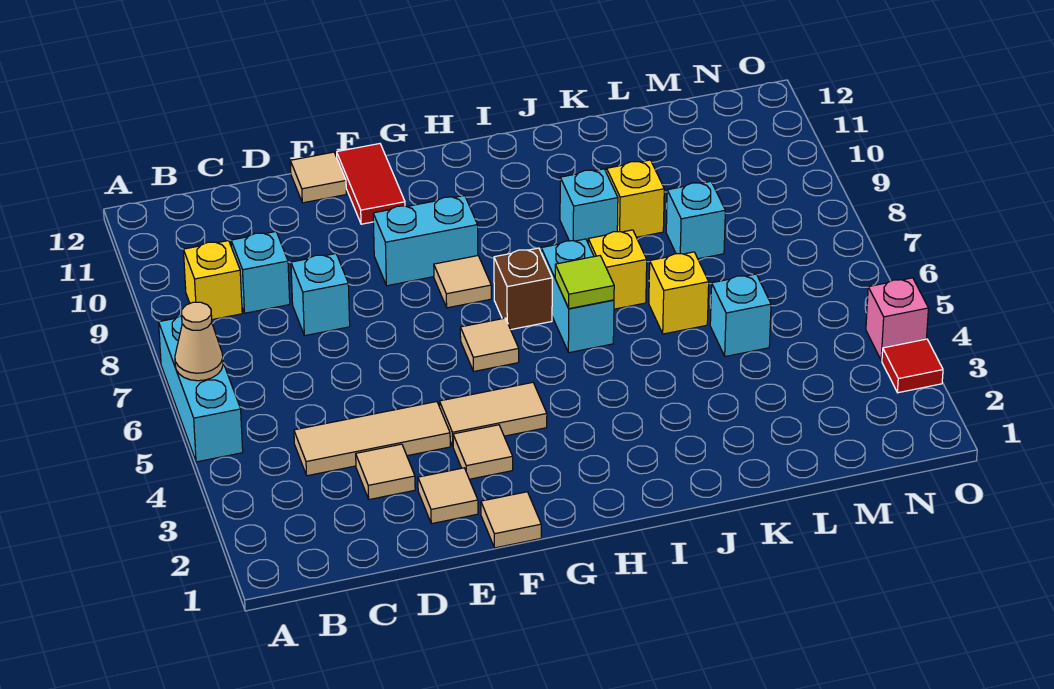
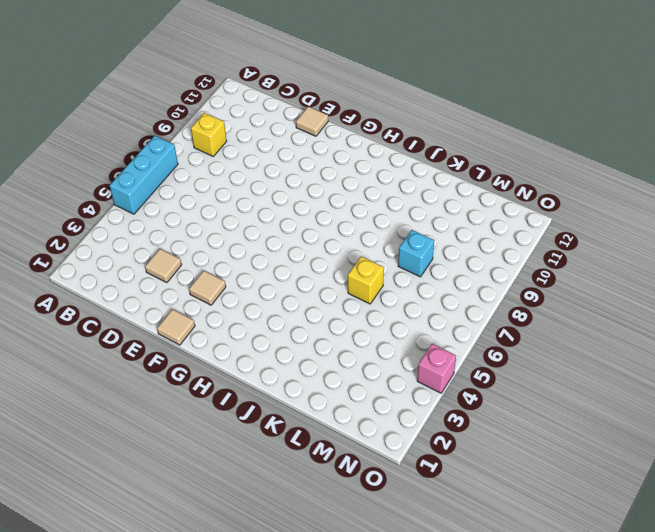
none -> tan tile C4:E4 level 1
none -> cyan brick C9 level 1
none -> cyan brick D8 level 1

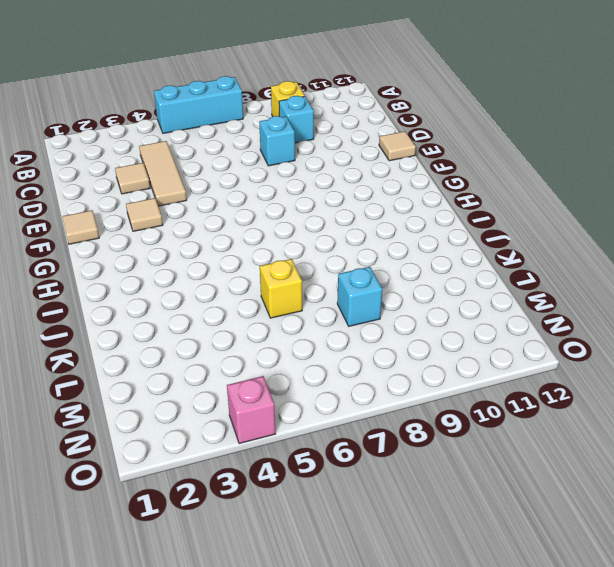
none -> tan tile E2 level 1
none -> tan tile F4:G4 level 1
none -> cyan brick F9:G9 level 1

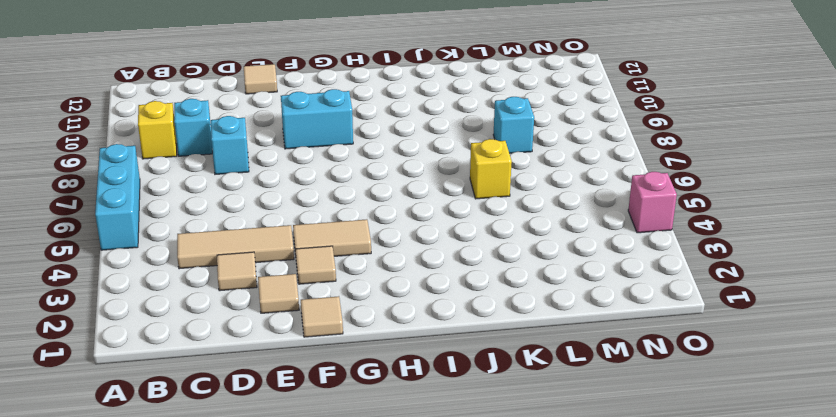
none -> red tile F11:F12 level 1
none -> tan tile G6 level 1
none -> tan tile G8 level 1

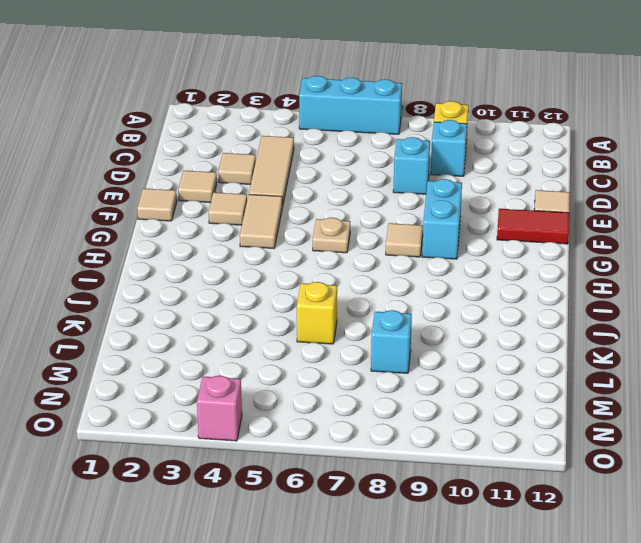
tan plate G6 level 1 -> tan tile G6 level 1
none -> brown brick H7 level 1
none -> cyan brick I6:I7 level 1
none -> yellow brick J7 level 1

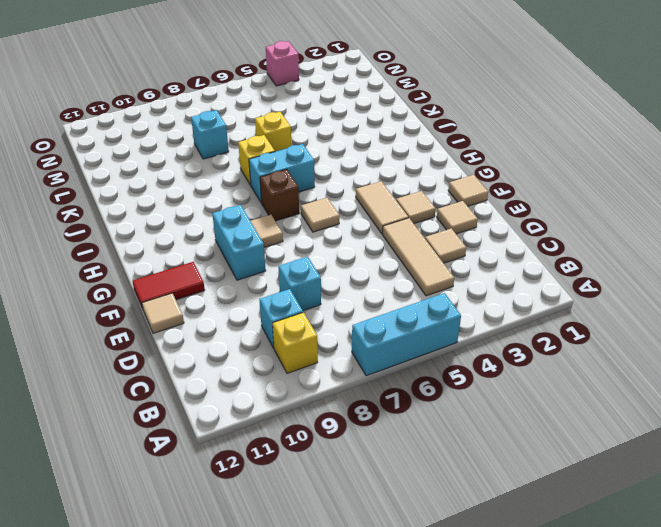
none -> cyan brick J9 level 1
none -> yellow brick K9 level 1
none -> cyan brick L5 level 1

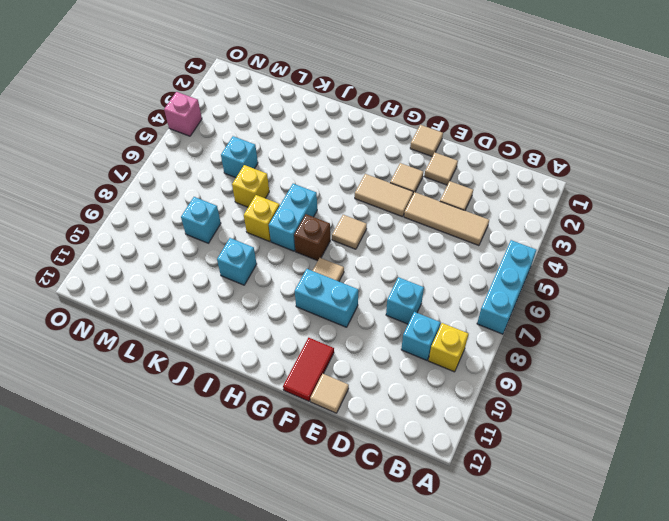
none -> yellow brick K9 level 1
none -> red tile O3 level 1
none -> tan cone A6 level 2

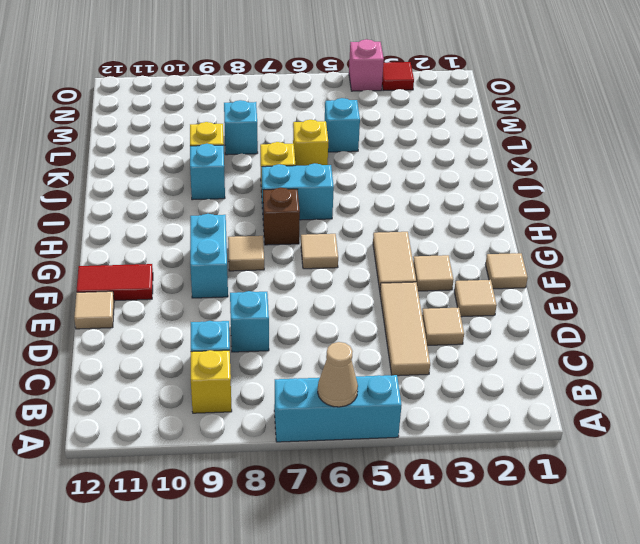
none -> lime tile I6 level 2

